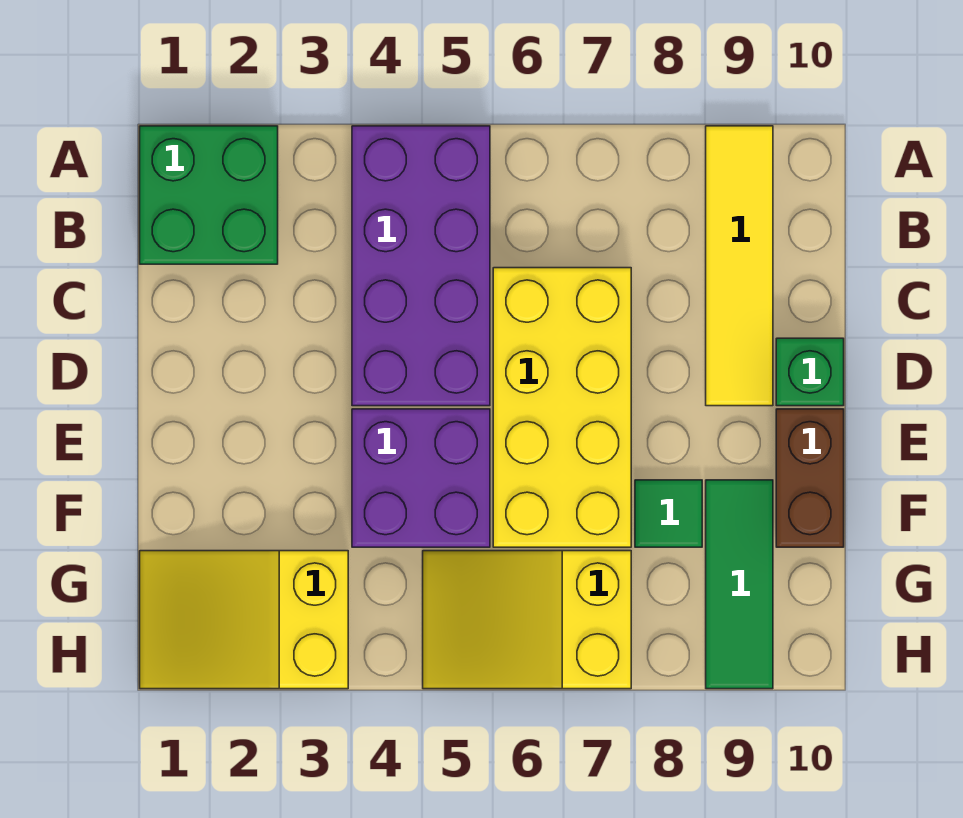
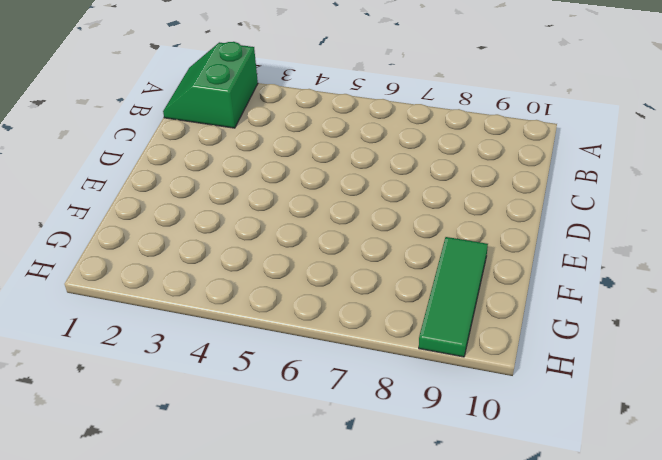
green slope A1:B2 level 1 top 2 -> green brick A1:B2 level 1
none -> purple brick A4:D5 level 1
none -> yellow tile A9:D9 level 1

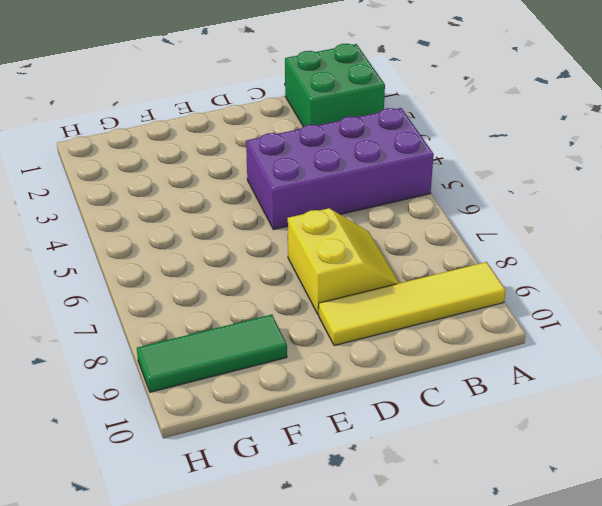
yellow slope C7:D8 level 1 top D -> yellow brick C6:F7 level 1
none -> green brick D10 level 1
none -> purple brick E4:F5 level 1

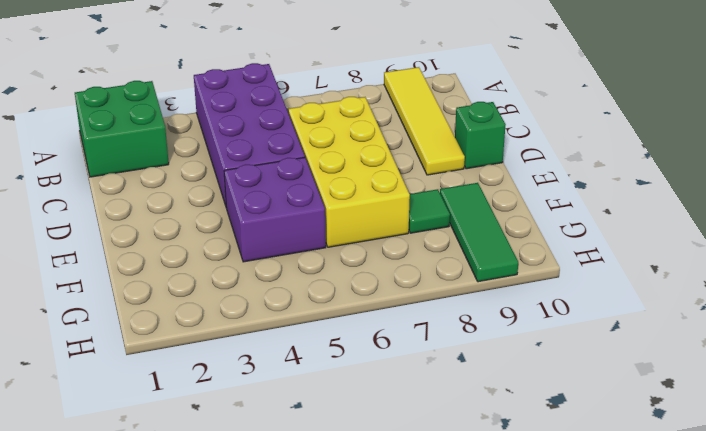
none -> brown brick E10:F10 level 1
none -> yellow slope G1:H3 level 1 top 3

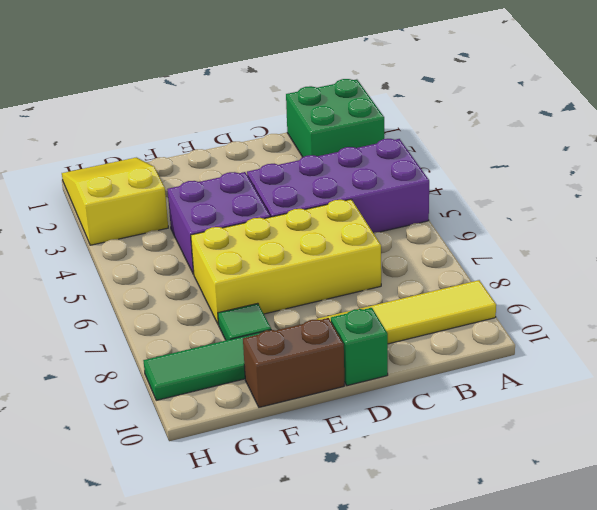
none -> yellow slope G5:H7 level 1 top 7

